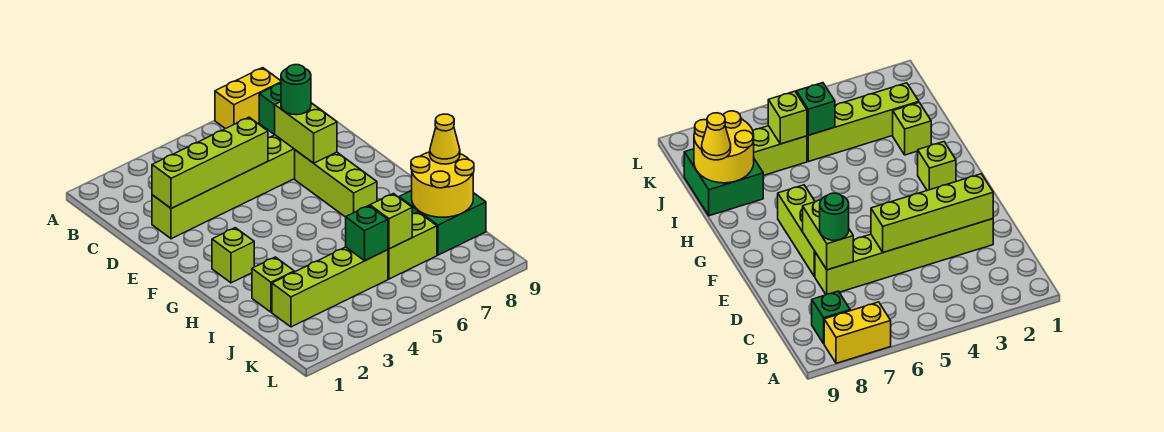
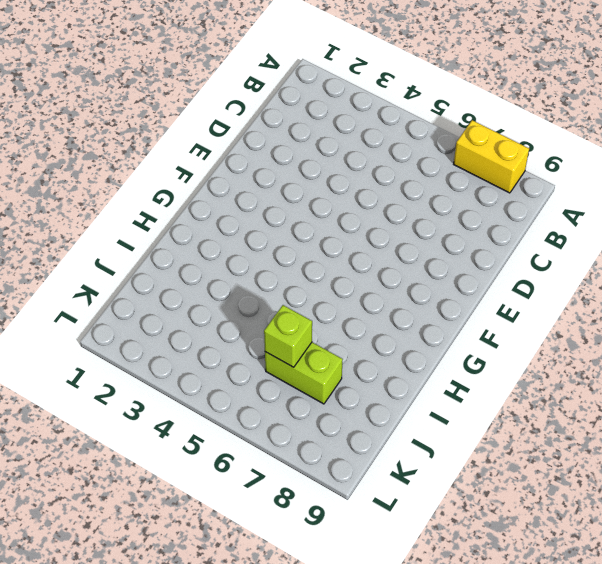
none -> green brick B8 level 1
none -> lime brick D2:D7 level 1
none -> lime brick E7:G7 level 1

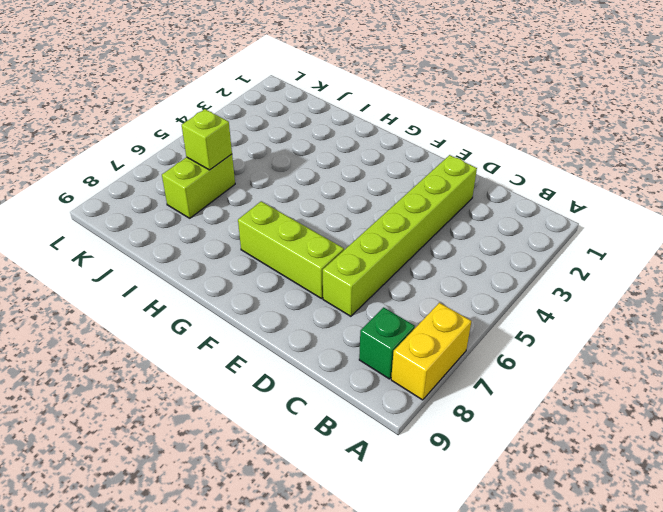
none -> lime brick G2 level 1
none -> lime brick I2 level 1
none -> green brick I8:J9 level 1

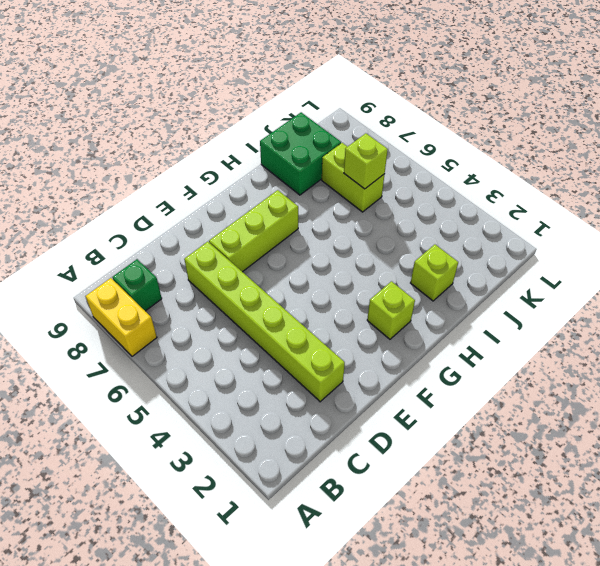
none -> lime brick J2:J5 level 1
none -> lime brick D2:D5 level 2
none -> lime brick D7:E7 level 2

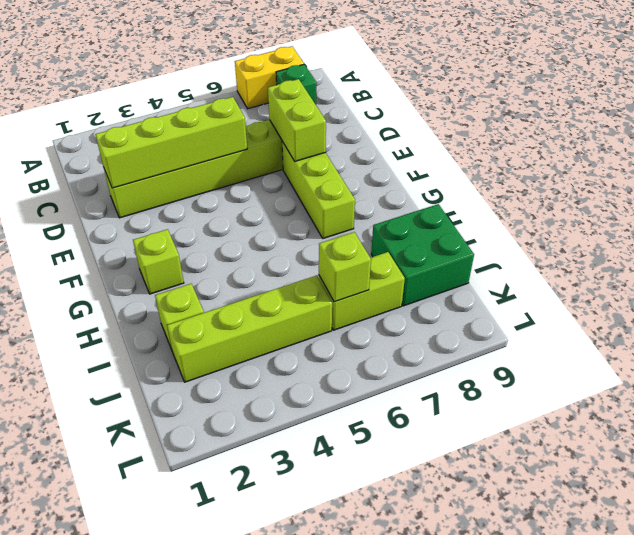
none -> yellow round brick I8:J9 level 2
none -> green brick J5 level 2
none -> green round brick D7 level 3

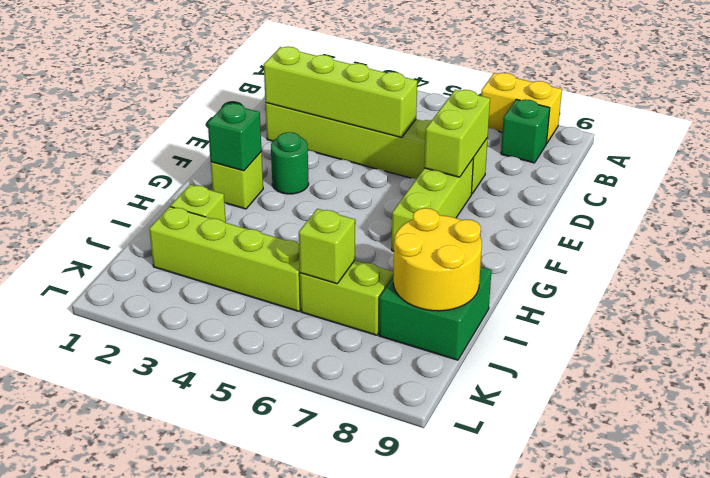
green round brick F3 level 1 -> green round brick D7 level 3
green brick G2 level 2 -> green brick J5 level 2
none -> yellow cone I9 level 3

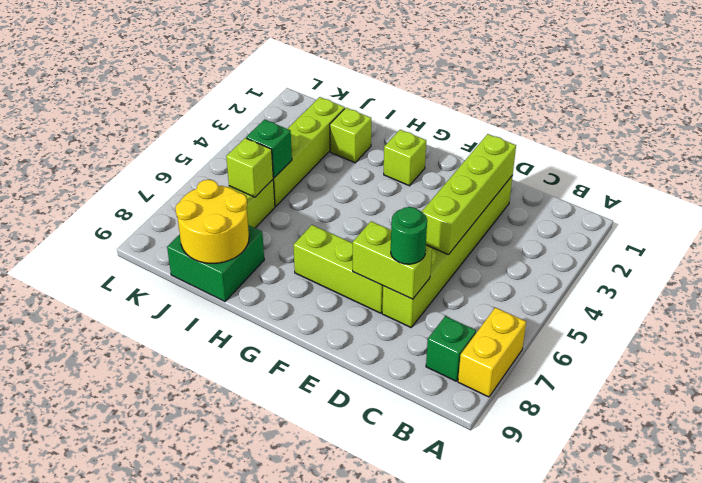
none -> yellow cone I9 level 3

